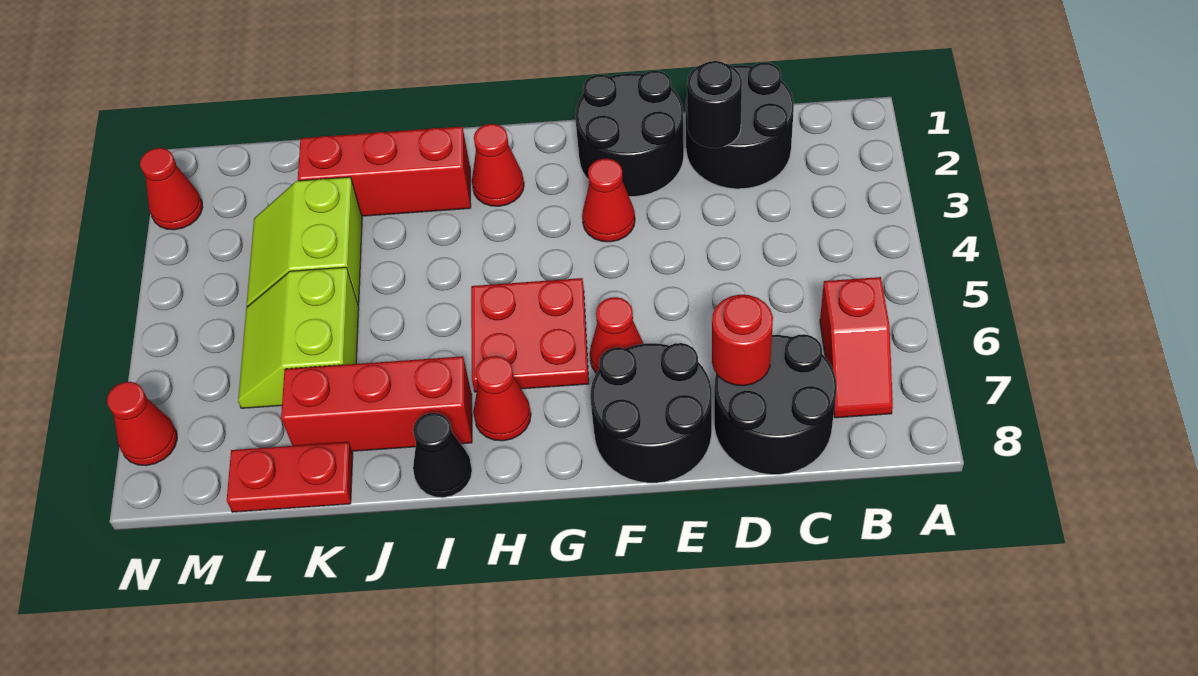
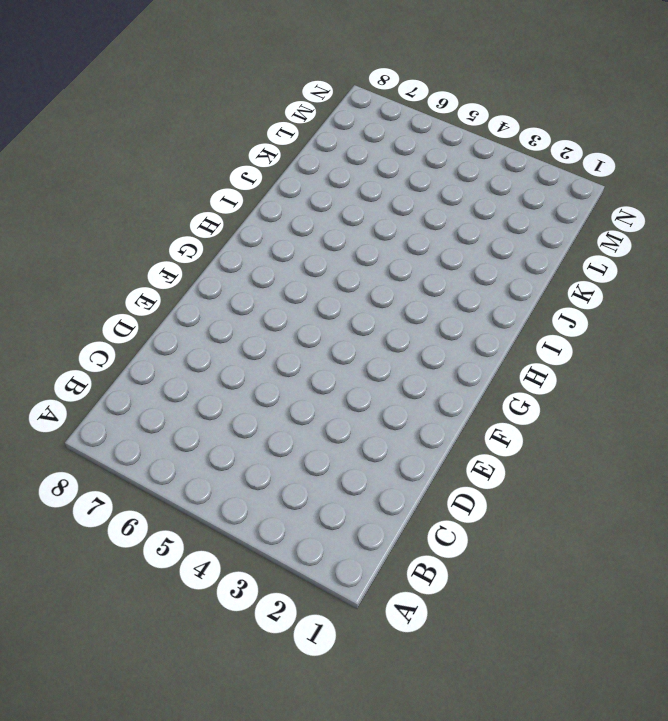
none -> red slope B6:B7 level 1 top 6
none -> black round brick C1:D2 level 1
none -> black round brick C7:D8 level 1

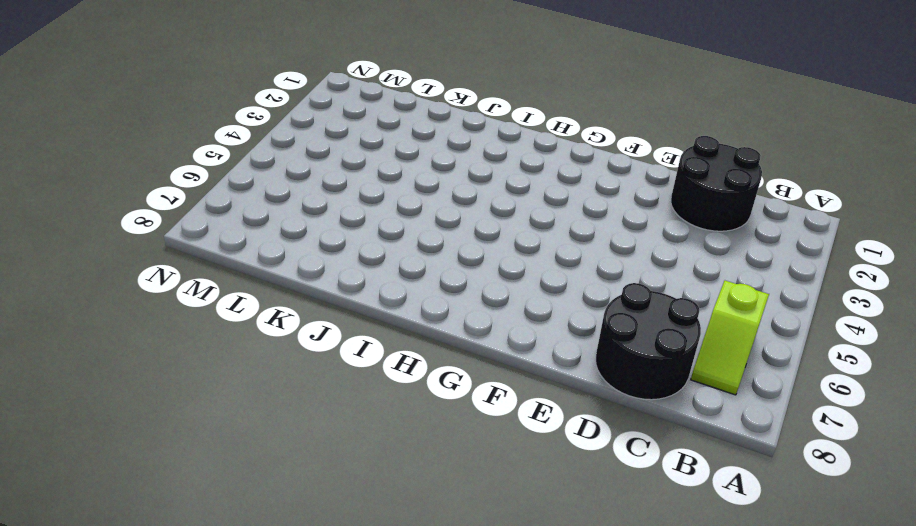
lime slope B6:B7 level 1 top 6 -> red slope B6:B7 level 1 top 6
none -> black round brick E1:F2 level 1
none -> black round brick E7:F8 level 1
none -> red cone F3 level 1

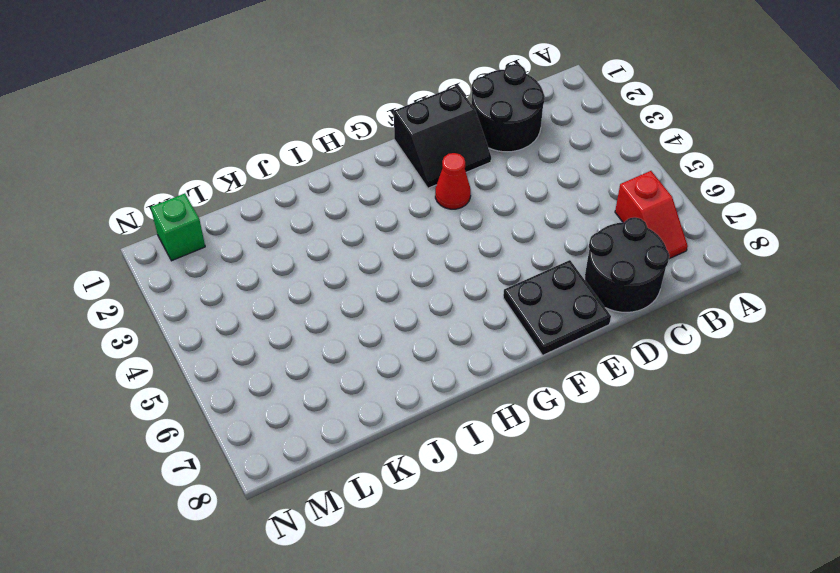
black slope E1:F2 level 1 top 1 -> black round brick E1:F2 level 1
black plate E7:F8 level 1 -> black round brick E7:F8 level 1
green brick M1 level 1 -> none
none -> red cone F6 level 1
none -> red plate G5:H6 level 1
none -> red cone H2 level 1

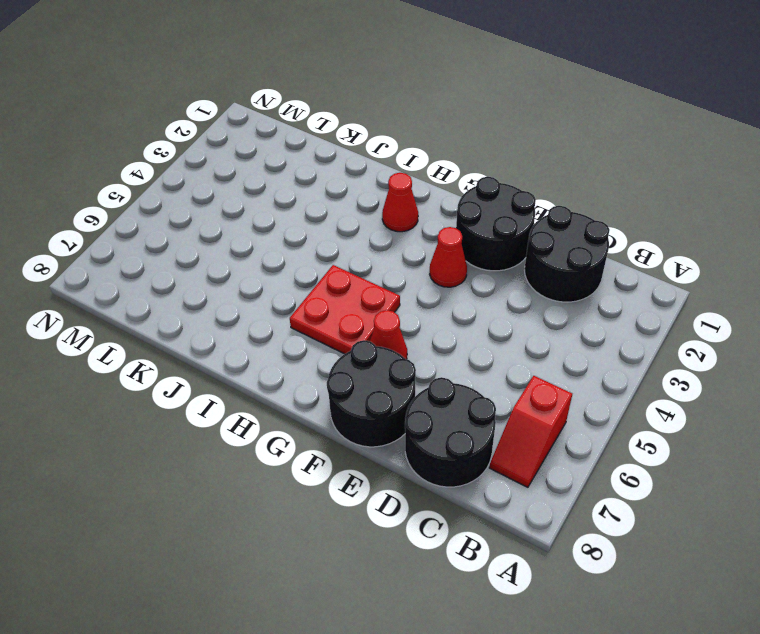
none -> red cone H7 level 1
none -> red brick I2:K2 level 1
none -> red brick I7:K7 level 1

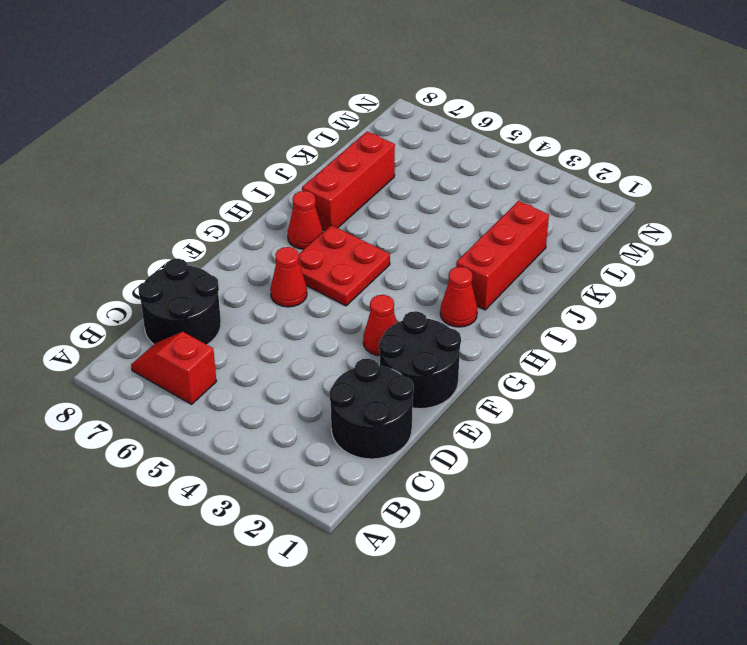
none -> black round brick E7:F8 level 1
none -> black cone I8 level 1
none -> lime slope K3:L4 level 1 top K

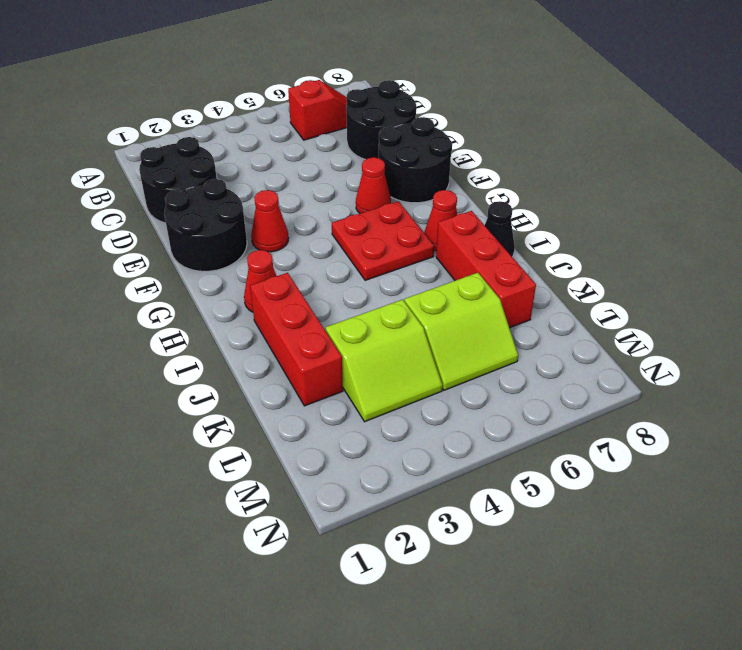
none -> red plate K8:L8 level 1
none -> red cone N2 level 1
none -> red cone N7 level 1

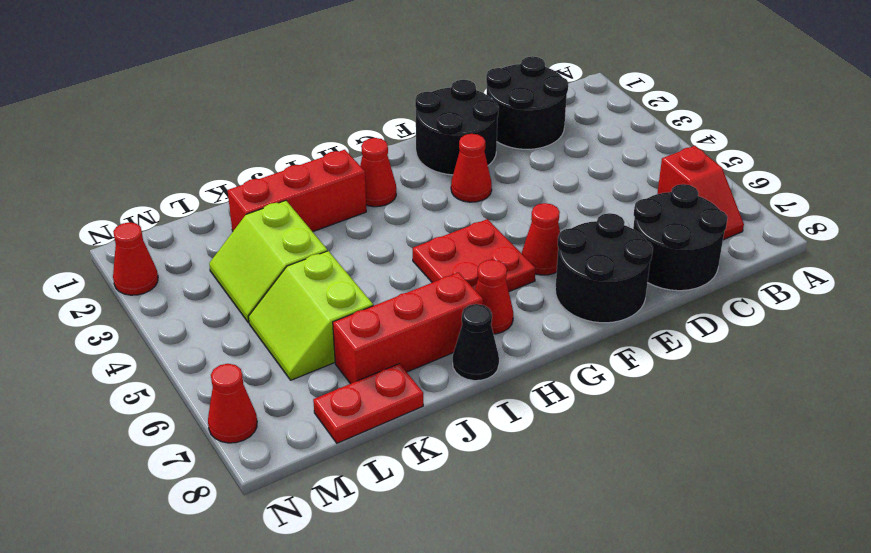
none -> black round brick D2 level 2
none -> red round brick D7 level 2

